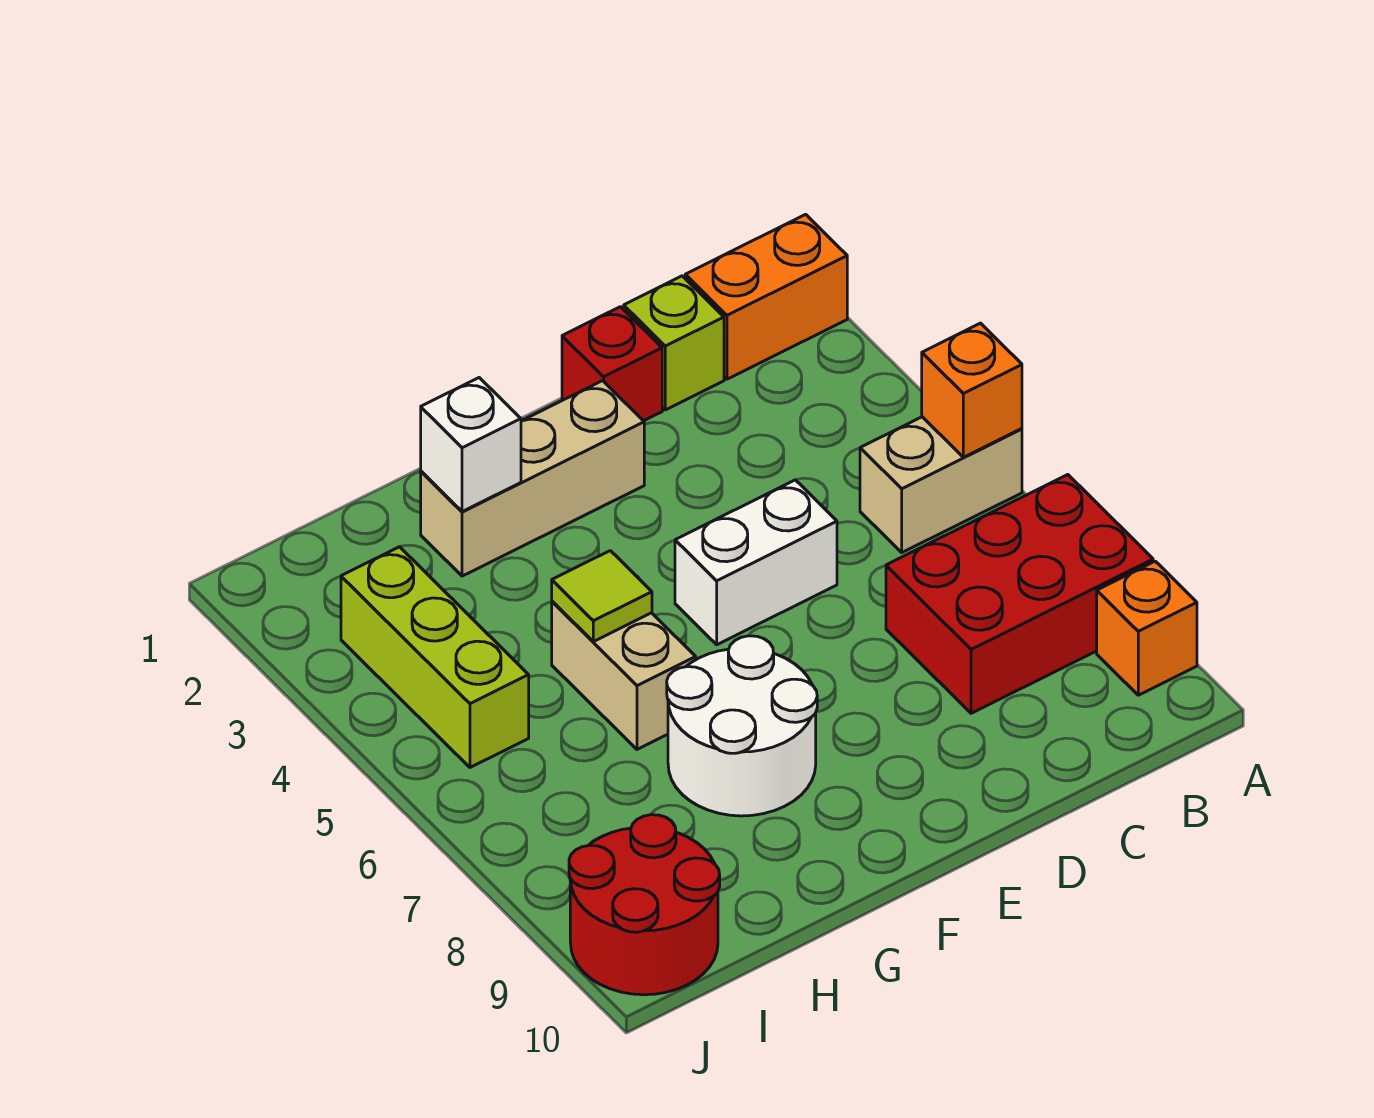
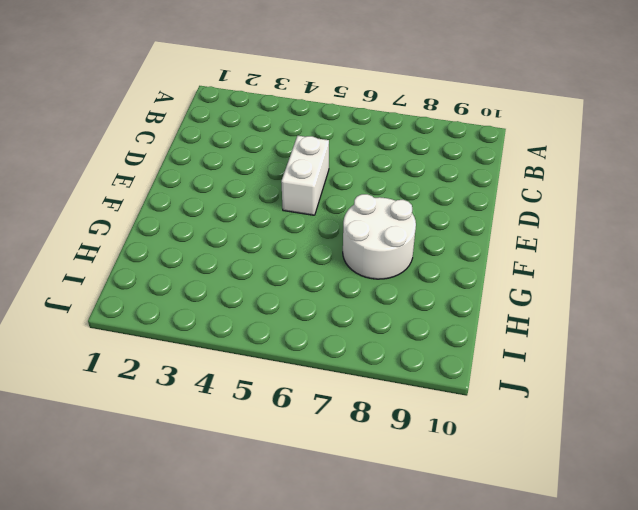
none -> orange brick A1:B1 level 1
none -> tan brick A5:B5 level 1
none -> red brick A7:C8 level 1

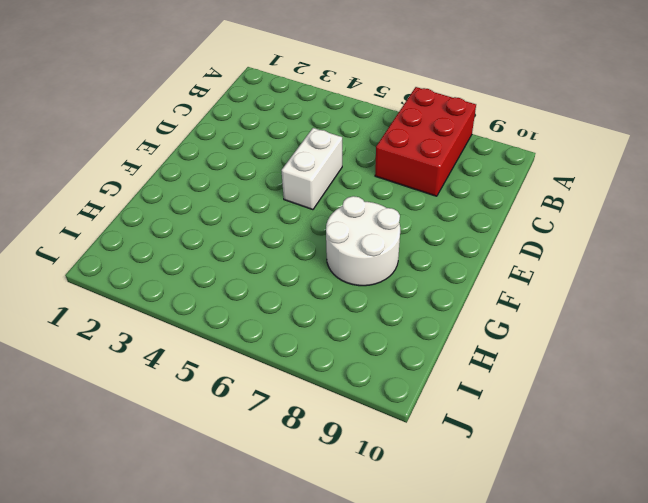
none -> orange brick A1:B1 level 1
none -> tan brick A5:B5 level 1
none -> orange brick A9 level 1

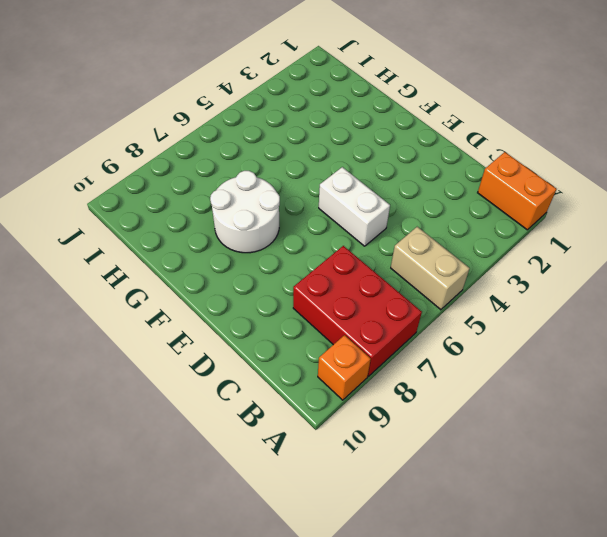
none -> lime brick C1 level 1
none -> red brick D1 level 1
none -> tan brick E2:G2 level 1

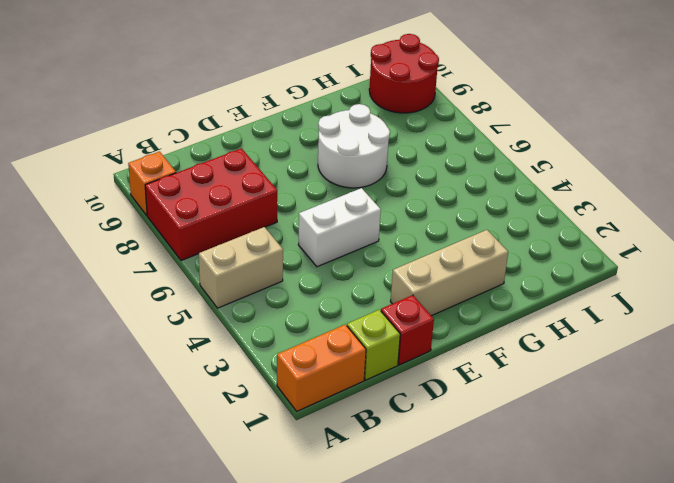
none -> tan brick G5:G6 level 1
none -> lime brick I3:I5 level 1
none -> orange brick A5 level 2

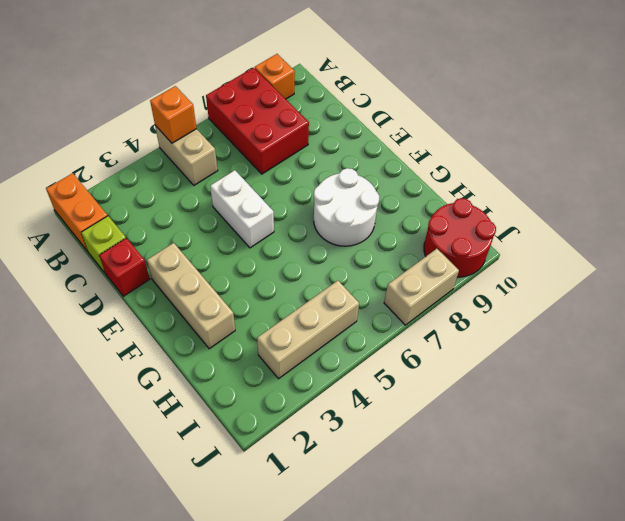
tan brick I3:I5 level 1 -> lime brick I3:I5 level 1
tan brick J7:J8 level 1 -> tan brick G5:G6 level 1
none -> white brick G2 level 2
none -> lime tile G5 level 2

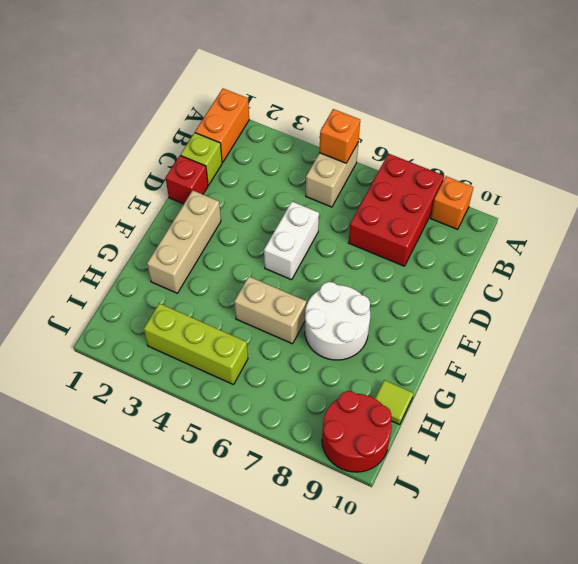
lime tile H10 level 1 -> lime tile G5 level 2
none -> white brick G2 level 2

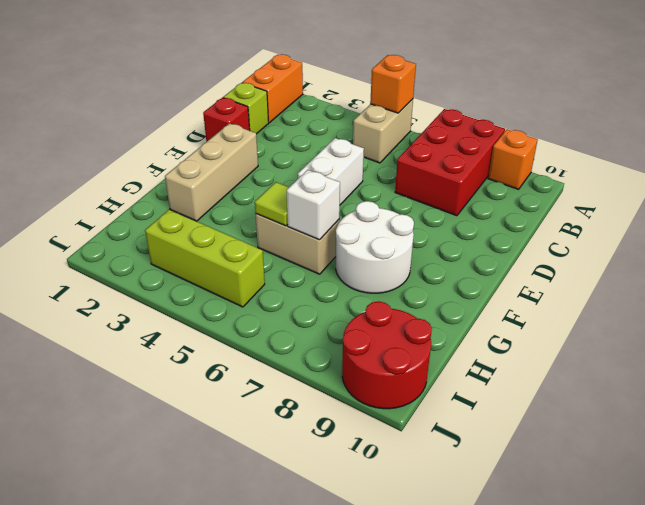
white brick G6 level 2 -> white brick G2 level 2

